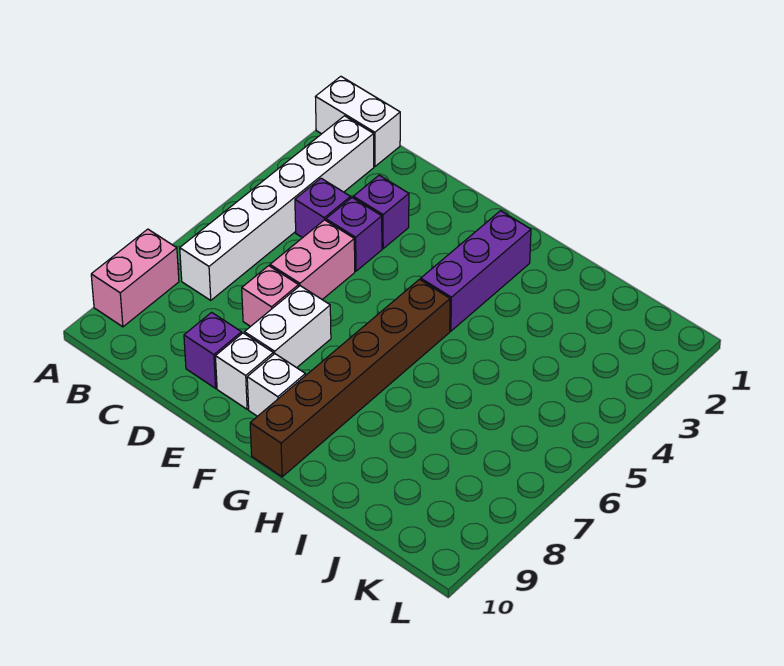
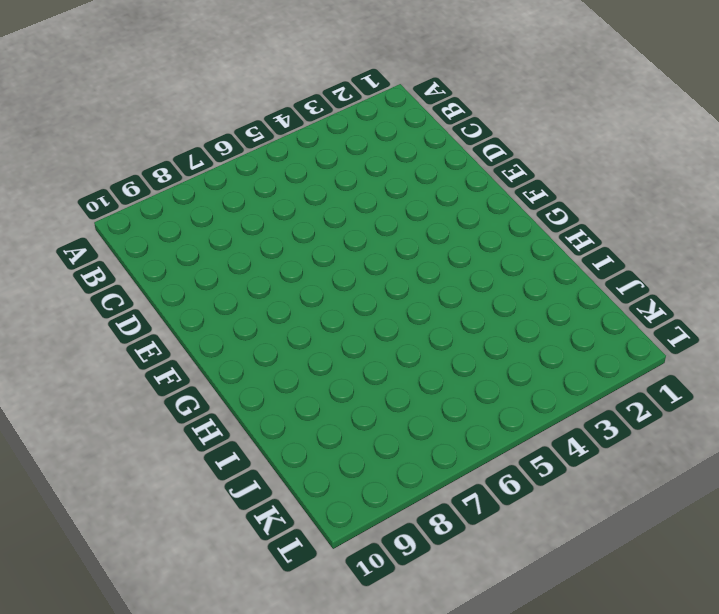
none -> white brick A1:B1 level 1
none -> pink brick A8:A9 level 1
none -> white brick B2:B7 level 1

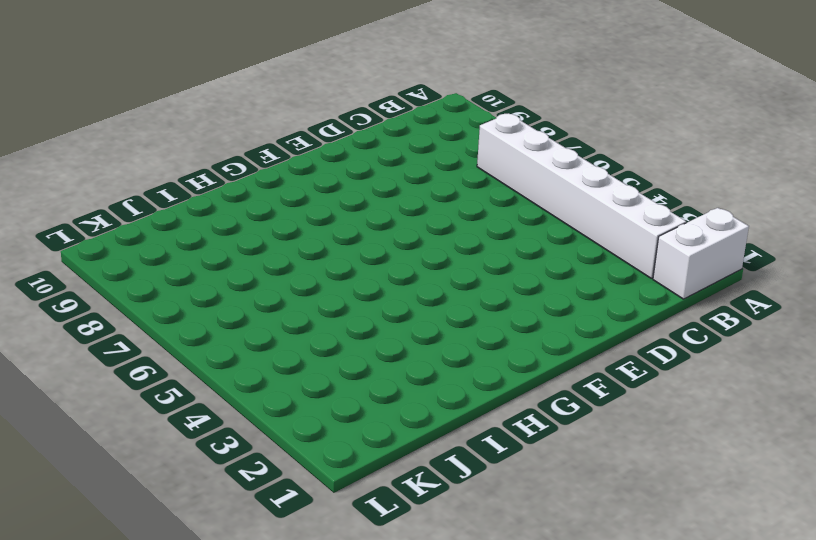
none -> pink brick A8:A9 level 1
none -> purple brick C4 level 1
none -> purple brick D3 level 1

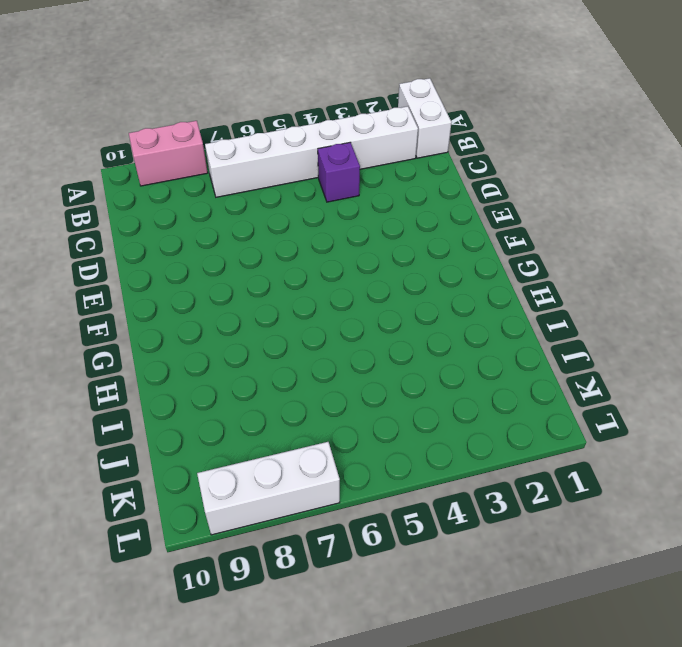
white brick L7:L9 level 1 -> none
none -> purple brick D3 level 1
none -> purple brick D4 level 1
none -> pink brick D5:D6 level 1

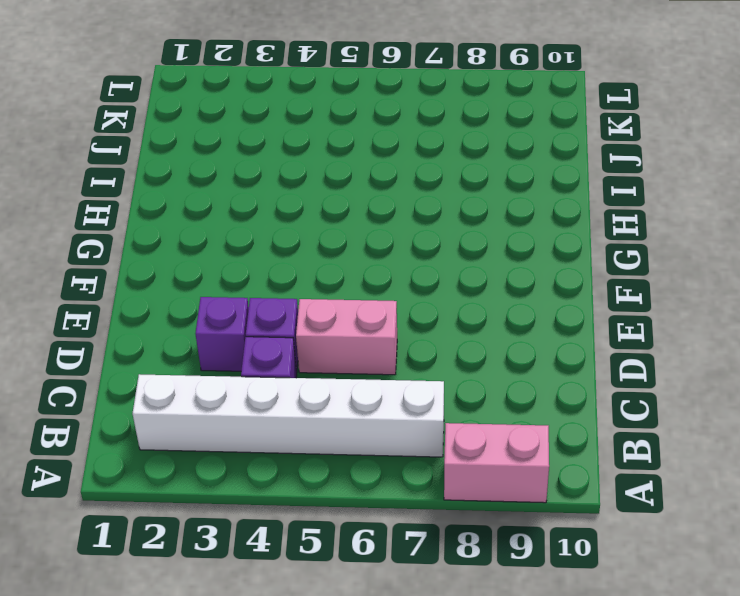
none -> white brick A1:B1 level 1
none -> pink brick D7 level 1
none -> purple brick D9 level 1

